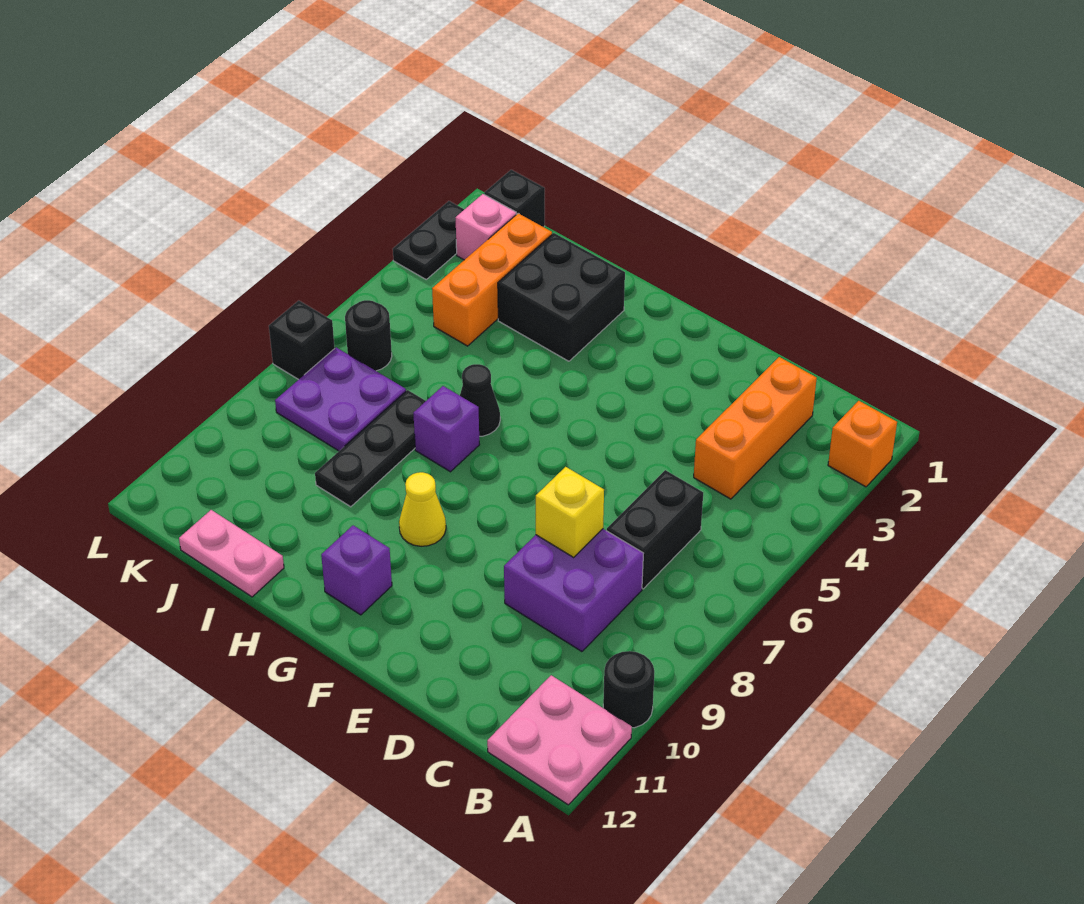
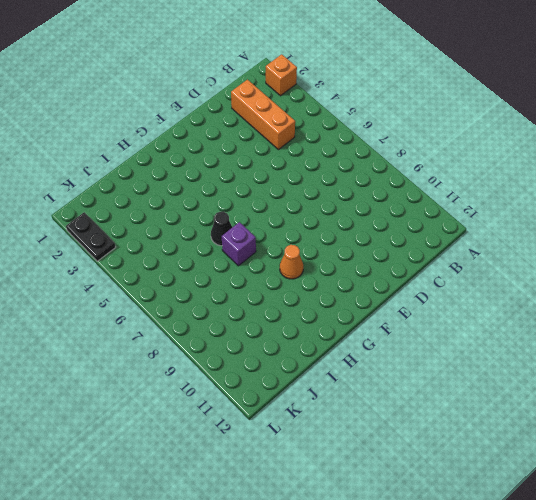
orange cone G9 level 1 -> yellow cone G9 level 1
none -> black round brick A10 level 1
none -> pink plate A11:B12 level 1
none -> black brick C6:C7 level 1

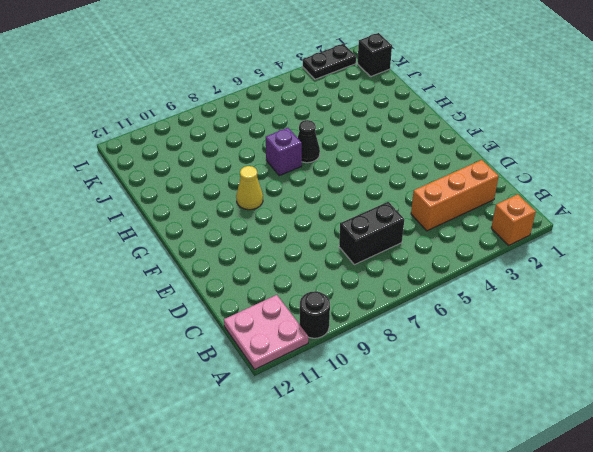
none -> purple brick C8:D9 level 1
none -> purple brick G11 level 1
none -> black brick H2:I3 level 1

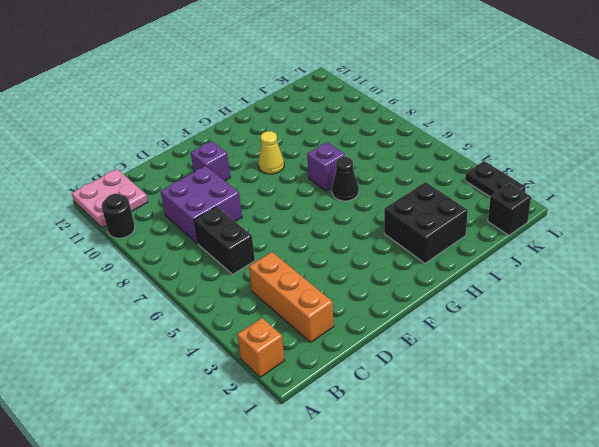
purple brick E10 level 1 -> purple brick G11 level 1
none -> black plate I7:I9 level 1
none -> pink plate I12:J12 level 1
none -> orange brick J2:J4 level 1

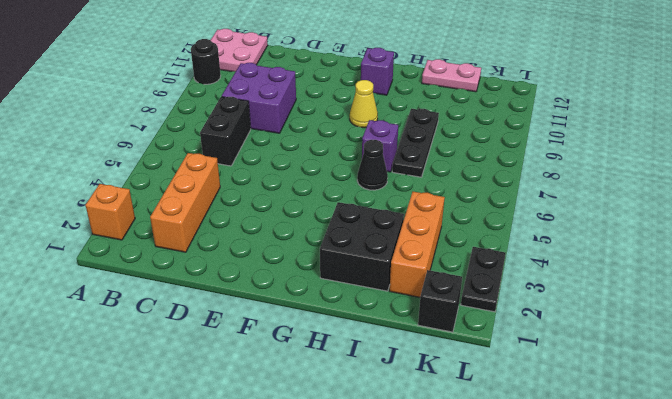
none -> purple plate J7:K8 level 1
none -> pink brick K2 level 1
none -> black round brick K6 level 1

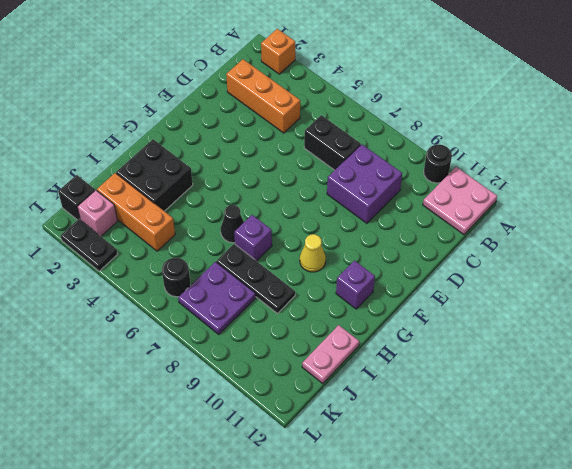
none -> black brick L7 level 1
none -> yellow brick D8 level 2

